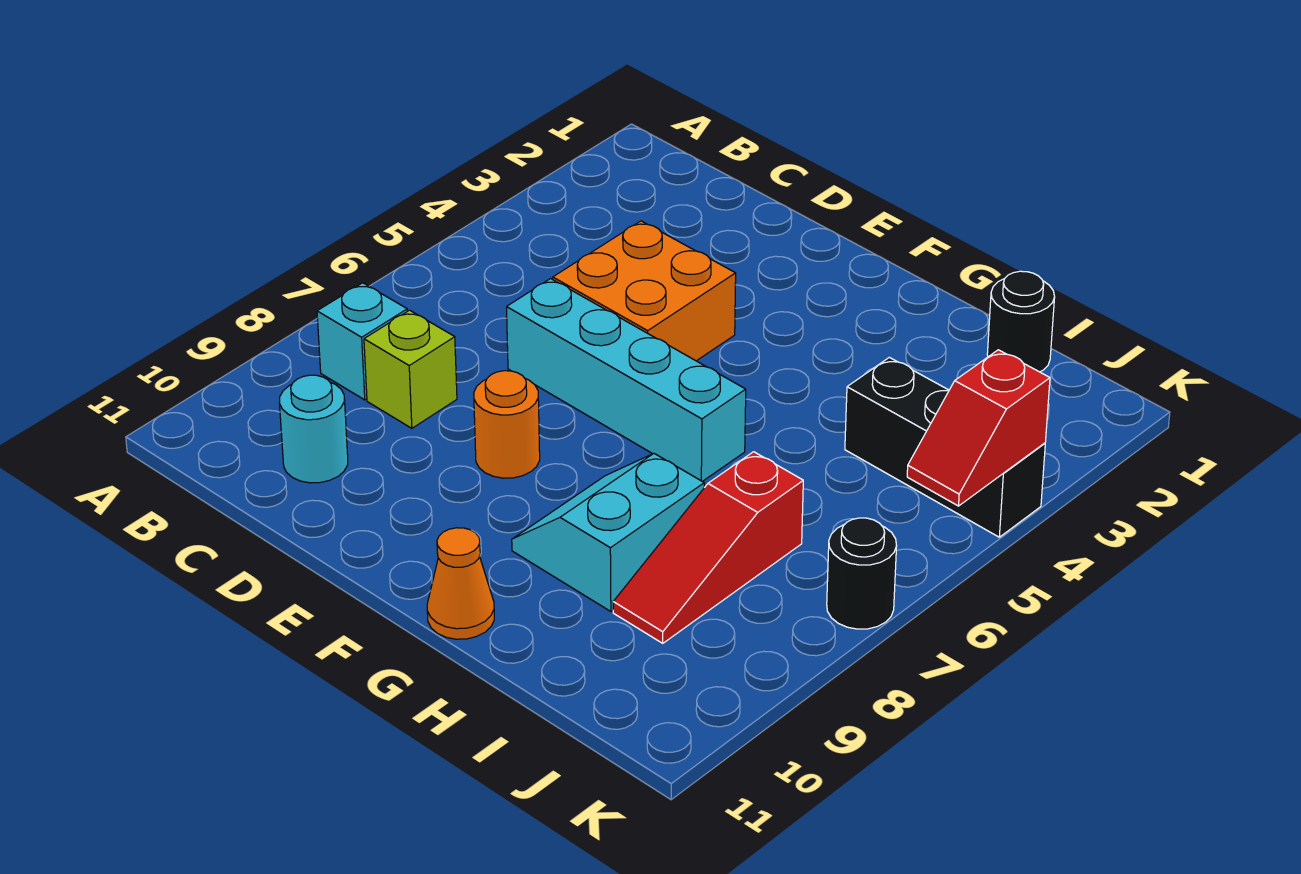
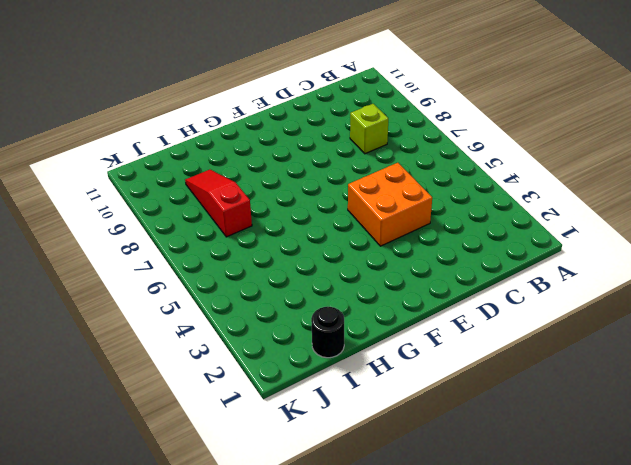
none -> cyan brick B8 level 1
none -> cyan round brick C10 level 1
none -> cyan brick D6:G6 level 1

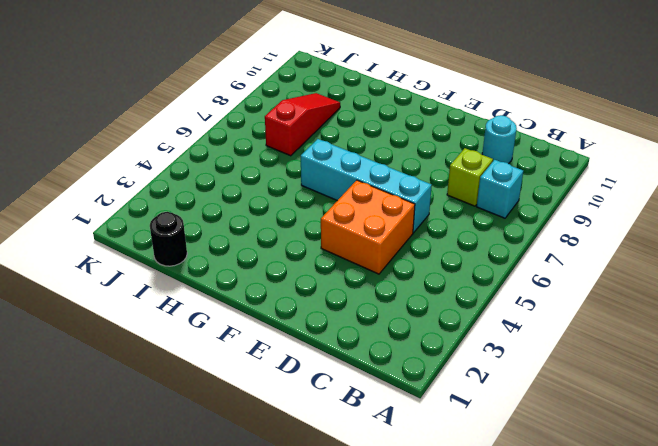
none -> orange round brick E8 level 1
none -> cyan slope G8:H9 level 1 top H
none -> orange cone G11 level 1

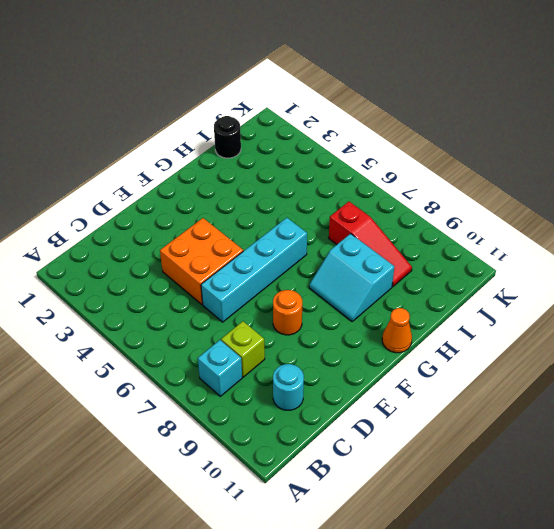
none -> black brick I4:K4 level 1
none -> black round brick K7 level 1
none -> red slope K4:K5 level 2 top 4

